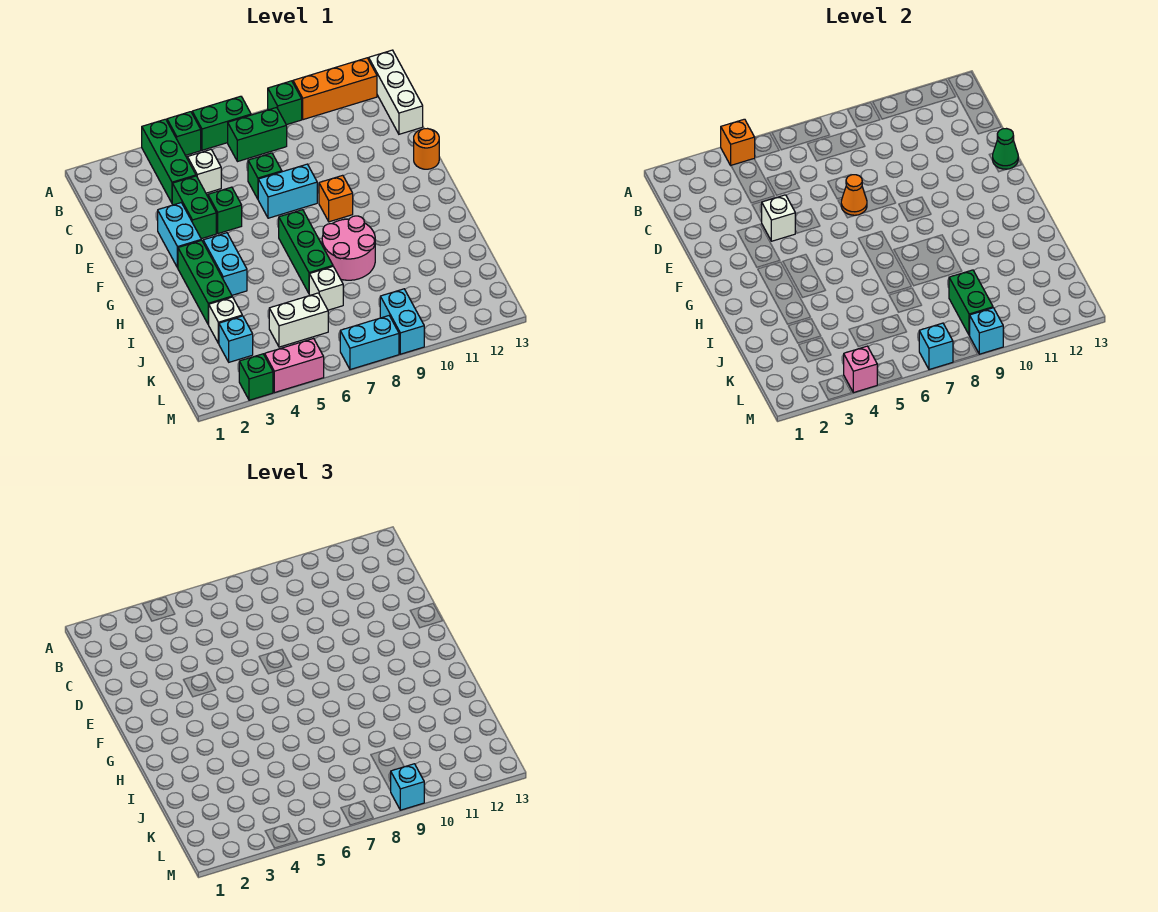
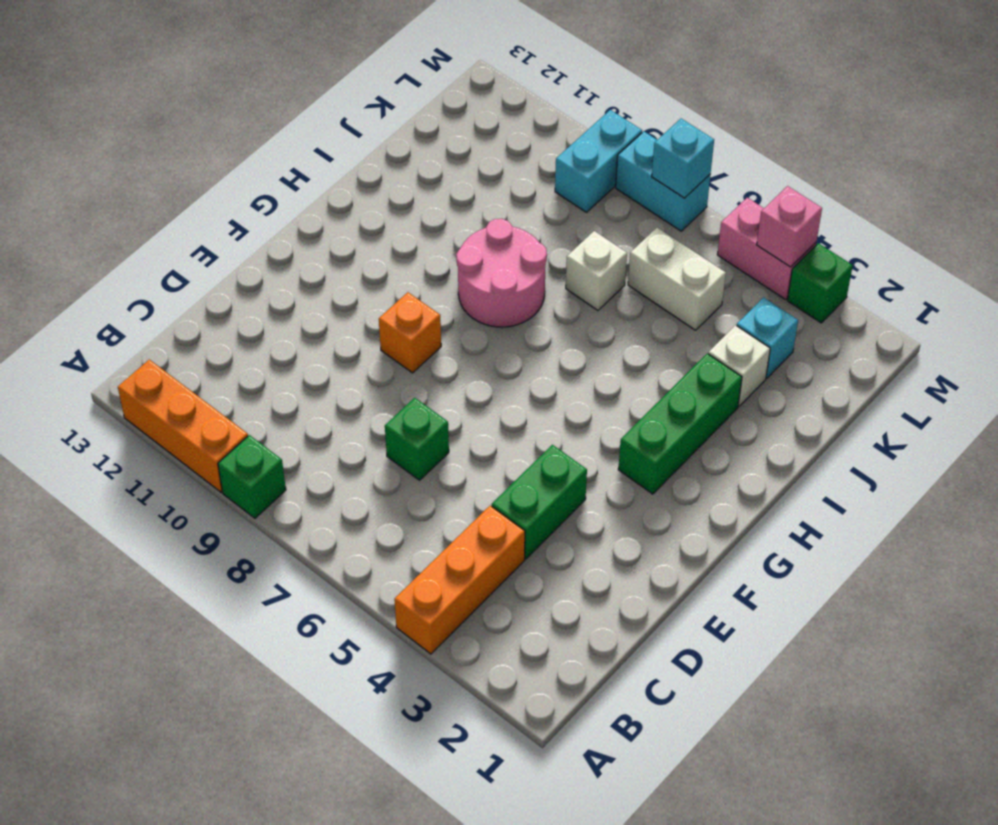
orange brick A4:C4 level 1 -> green brick A4:C4 level 1
none -> green brick A5 level 1
none -> green brick A6:A7 level 1
none -> white brick A13:C13 level 1
none -> green brick B7:B8 level 1

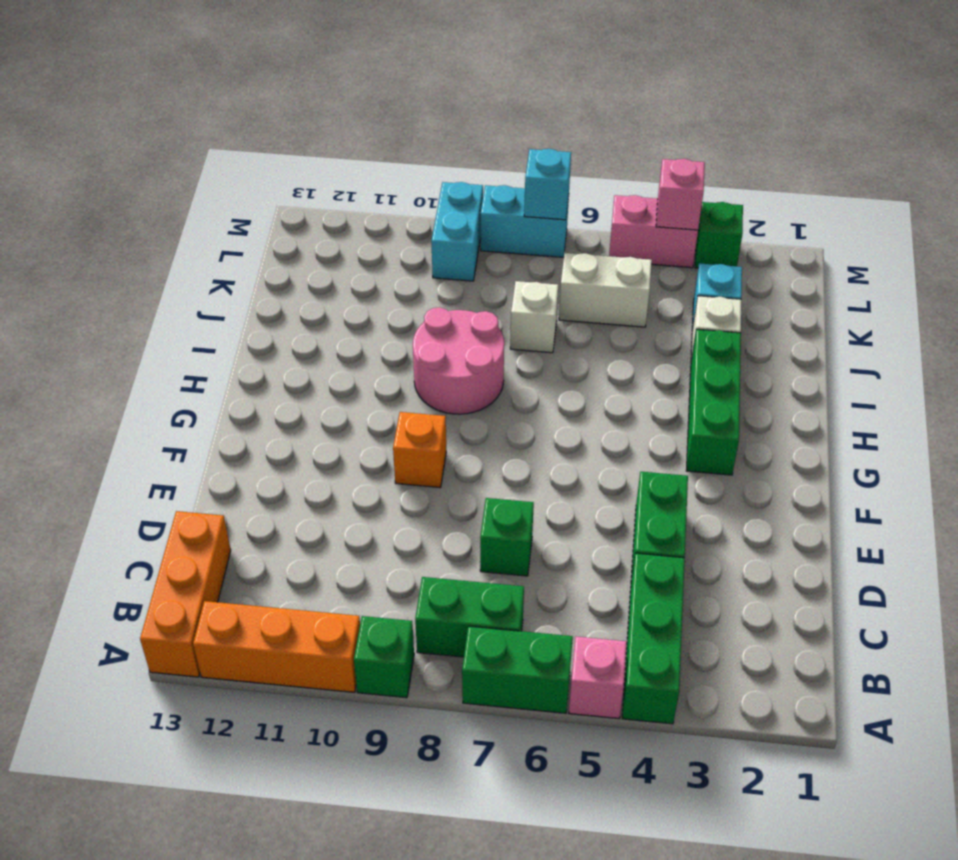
pink brick A5 level 1 -> green brick A5 level 1
orange brick A13:C13 level 1 -> white brick A13:C13 level 1
none -> white brick C5 level 1
none -> cyan brick E3:F3 level 1
none -> green brick E5 level 1
none -> cyan brick E7:E8 level 1

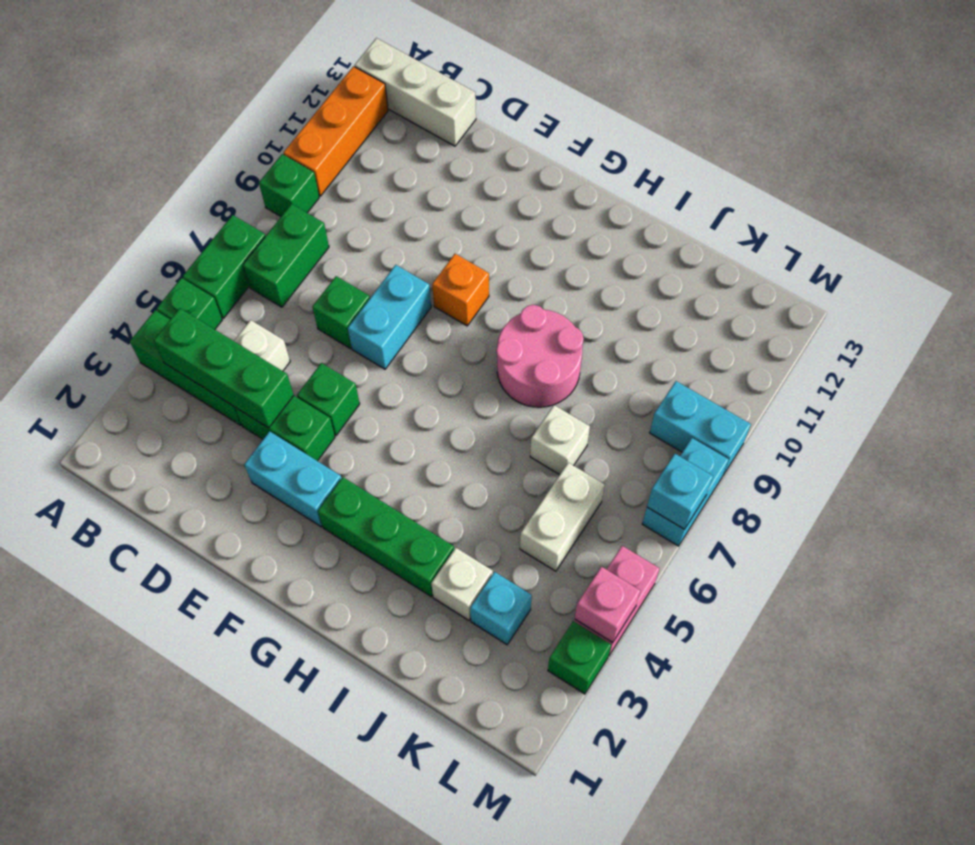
green brick B4:D4 level 2 -> green brick G7:I7 level 1
none -> orange round brick E13 level 1
none -> cyan brick G4:H4 level 1
none -> orange brick A4 level 2
none -> white brick E4 level 2

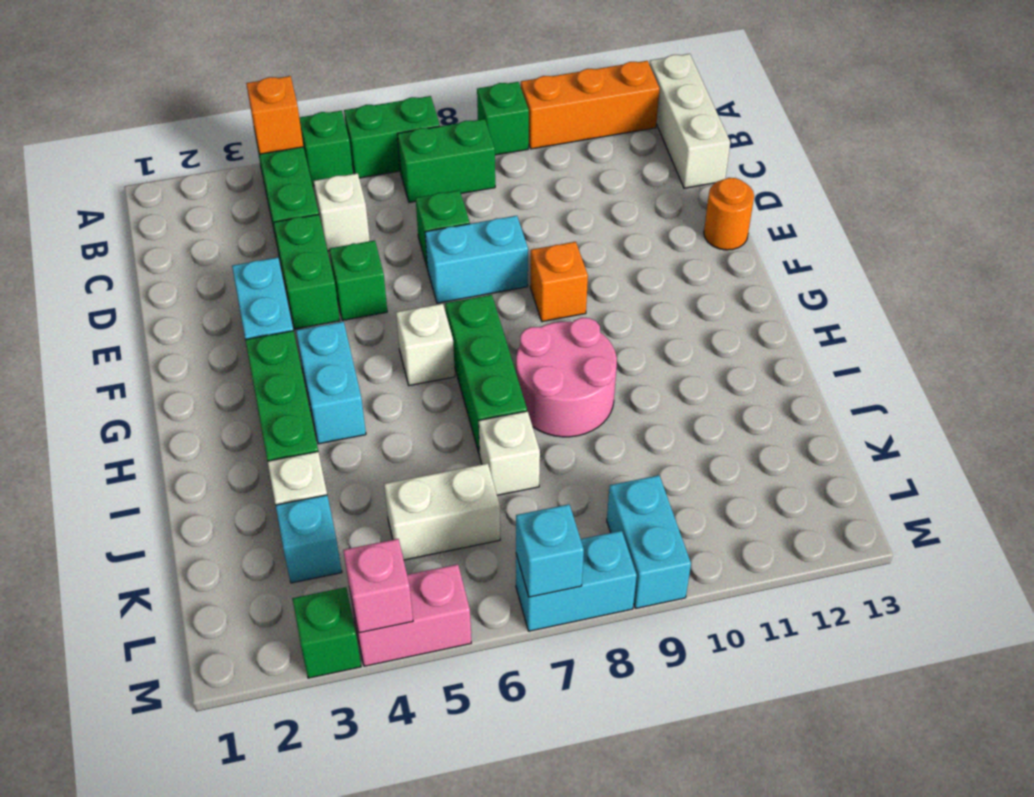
white brick G6 level 1 -> white brick E4 level 2
none -> orange cone E7 level 2
none -> green cone E13 level 2
none -> green brick K9:L9 level 2
none -> cyan brick M9 level 2

